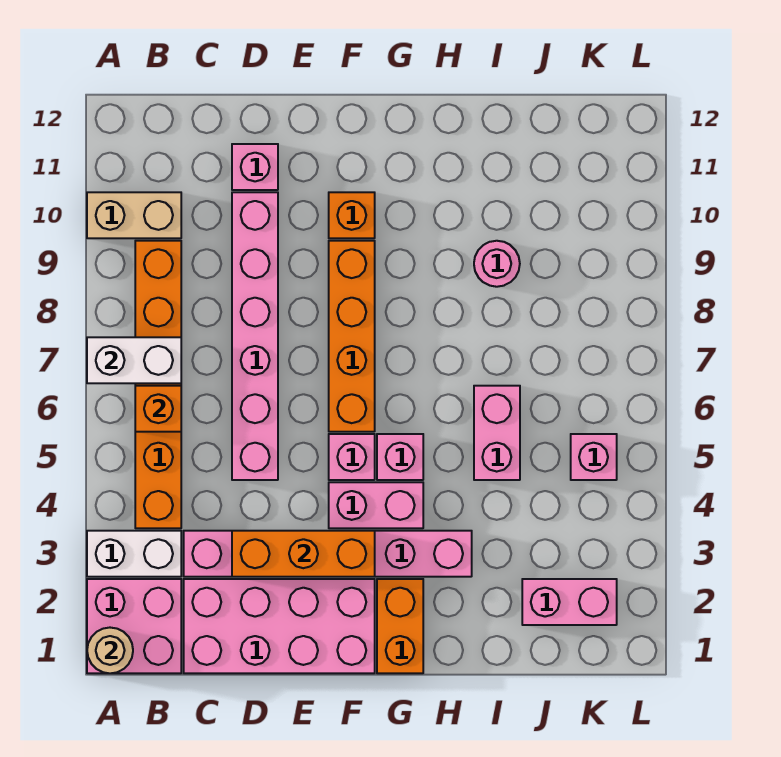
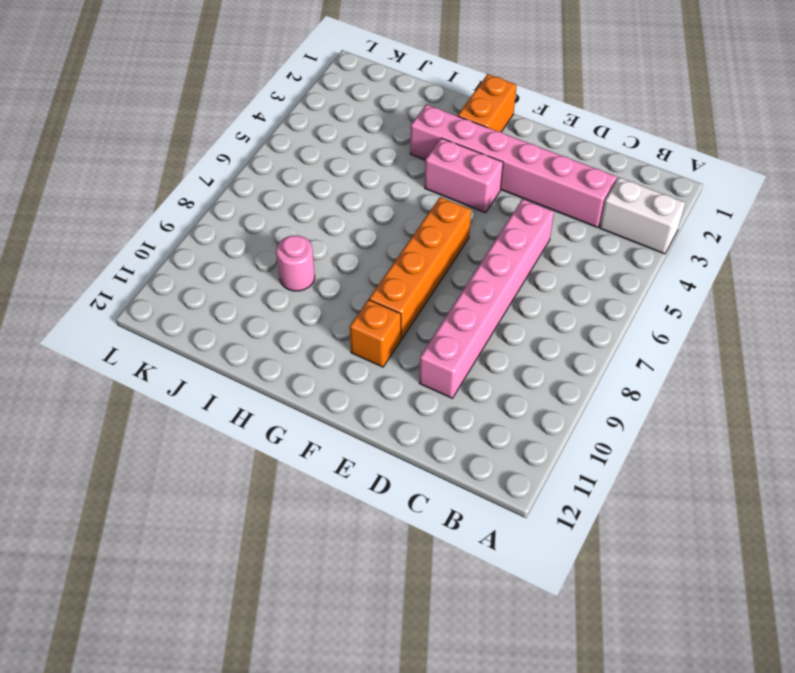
none -> pink brick A1:B2 level 1
none -> tan brick A10:B10 level 1
none -> orange brick B4:B9 level 1

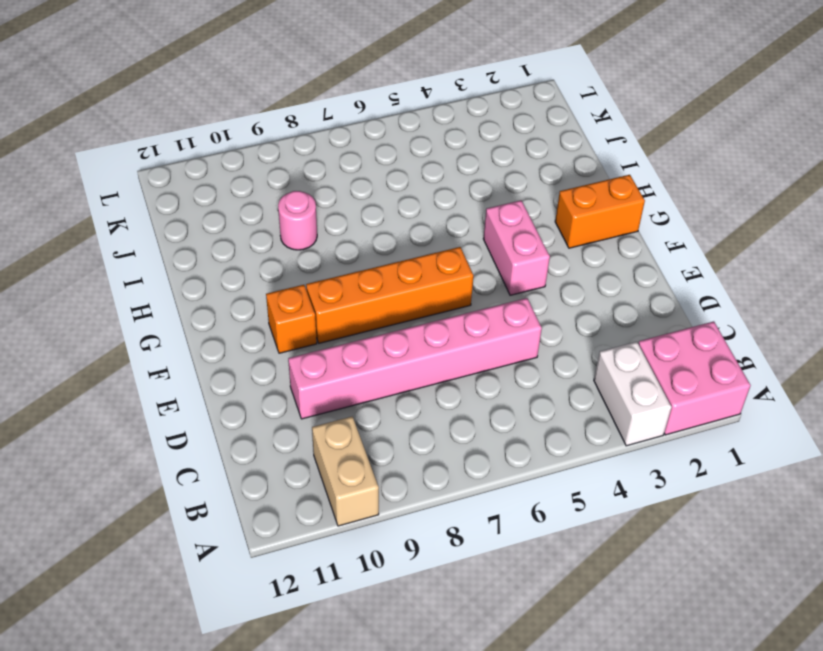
none -> orange brick B4:B9 level 1
none -> pink brick C1:F2 level 1
none -> pink brick C3:H3 level 1

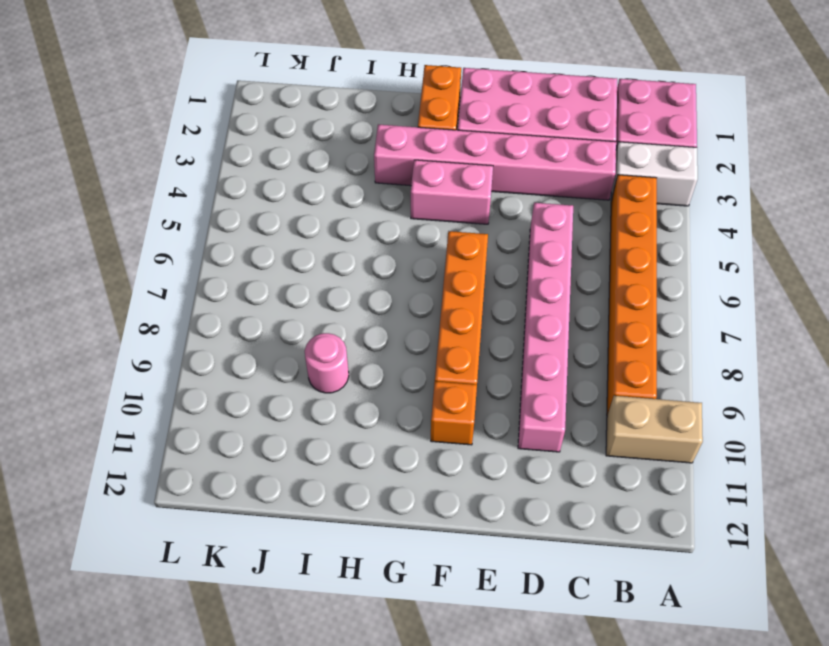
none -> pink brick D11 level 1
none -> pink brick F5 level 1
none -> pink brick G5 level 1

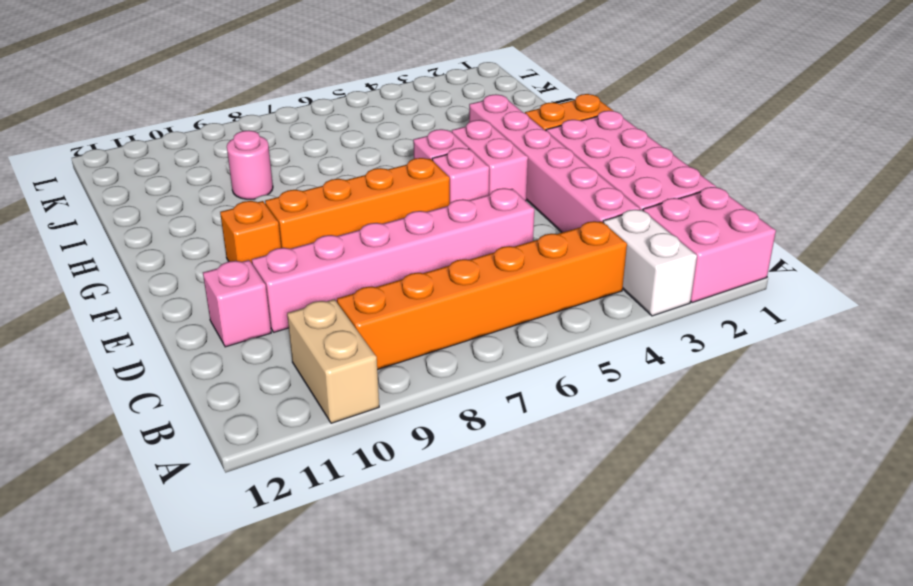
none -> pink brick I5:I6 level 1
none -> pink brick J2:K2 level 1
none -> pink brick K5 level 1

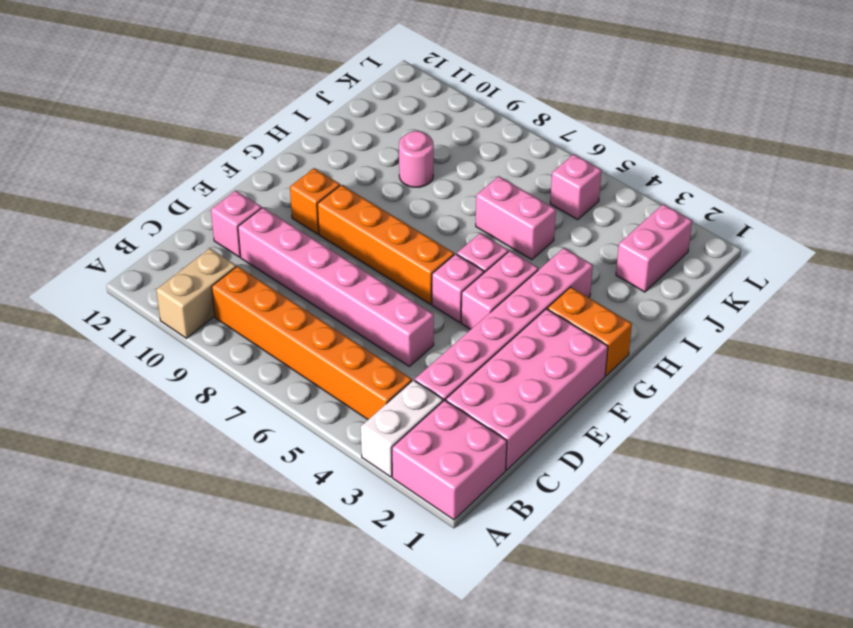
none -> tan round brick A1 level 2
none -> white brick A7:B7 level 2
none -> orange brick B6 level 2

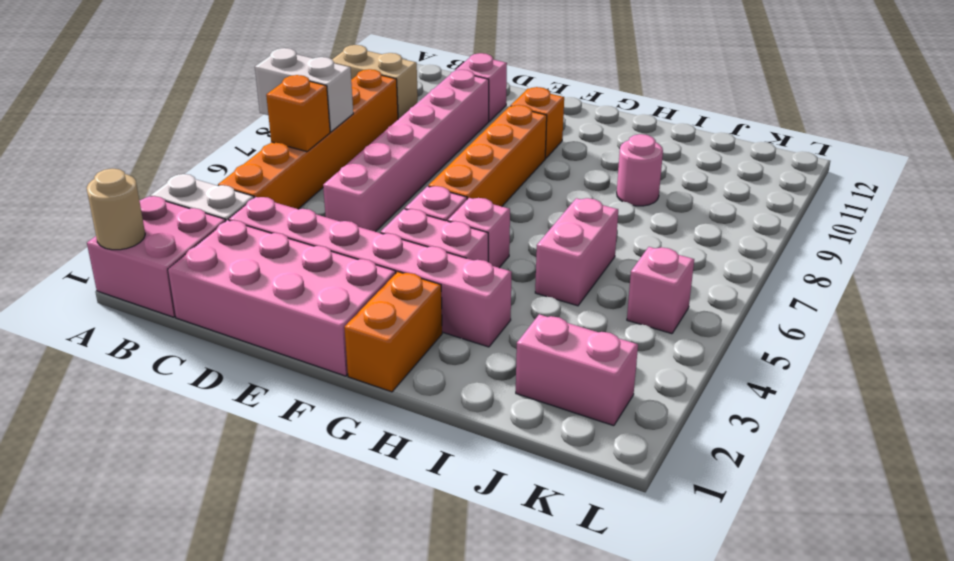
none -> orange brick D3:F3 level 2

